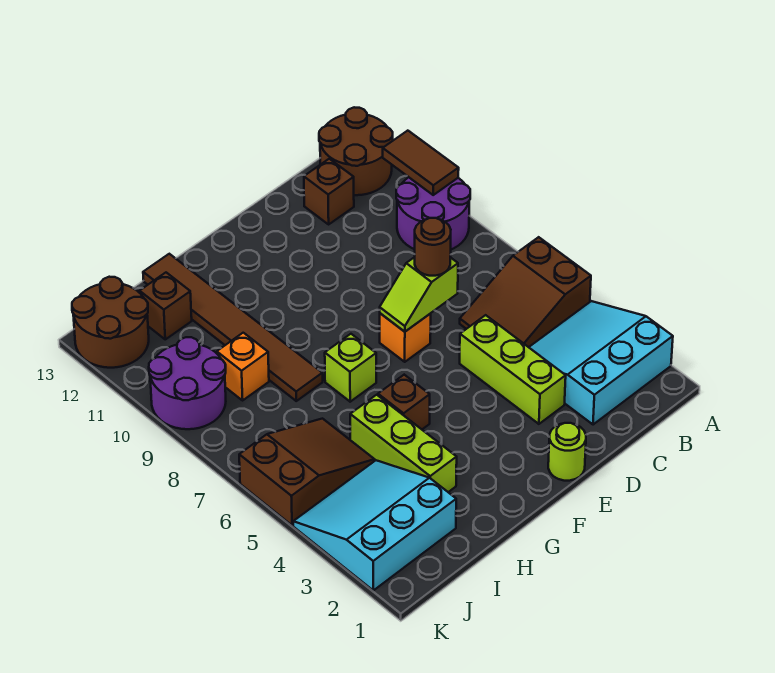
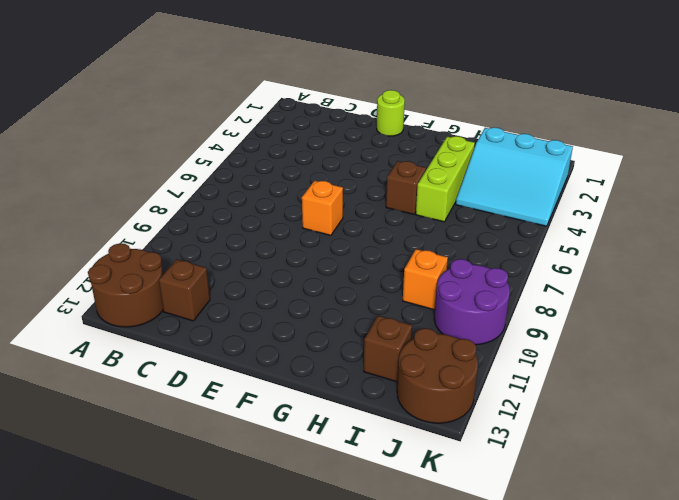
none -> cyan slope A2:C4 level 1 top 2
none -> brown slope A5:C6 level 1 top A
none -> purple round brick A9:B10 level 1

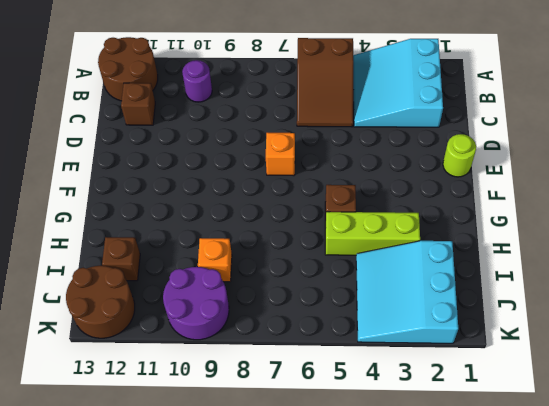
purple round brick B10 level 1 -> purple round brick A9:B10 level 1
none -> lime brick D3:D5 level 1
none -> lime brick G7 level 1
none -> brown tile H8:H13 level 1

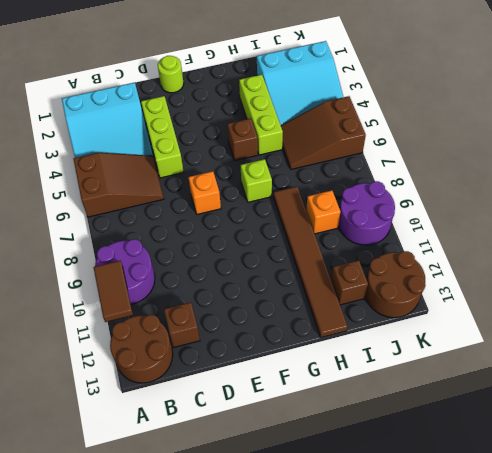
none -> lime slope D7:E7 level 2 top D
none -> brown round brick D7 level 3

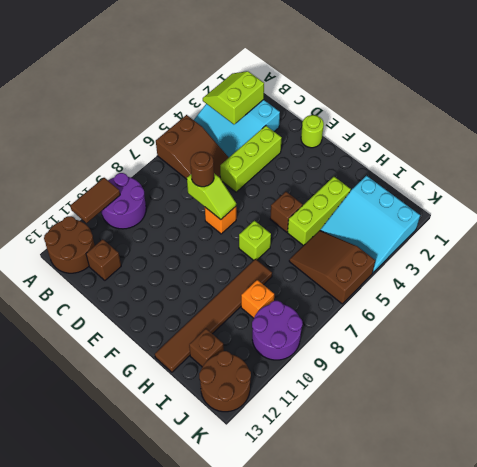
lime slope A2:B3 level 2 top B -> none

